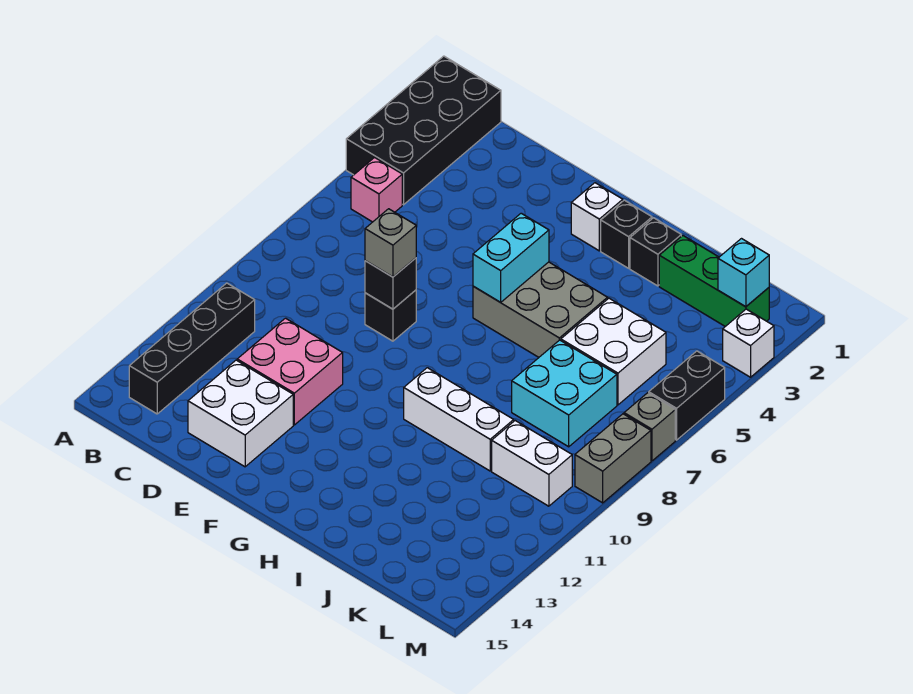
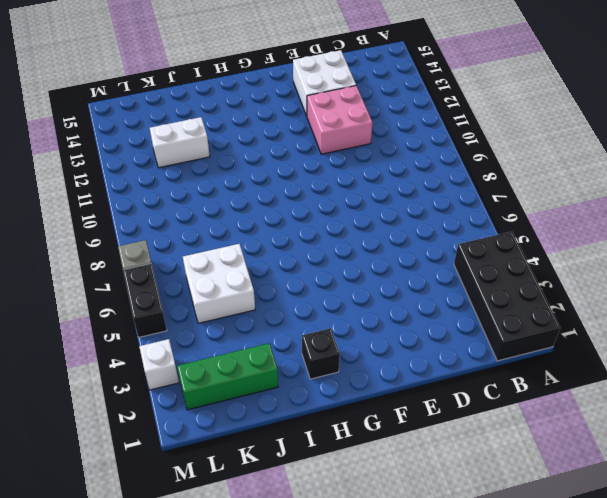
white brick J12:K12 level 1 -> white brick K10:L10 level 1
none -> pink brick B5 level 1
none -> black brick B11:B14 level 1
none -> black brick E8 level 1

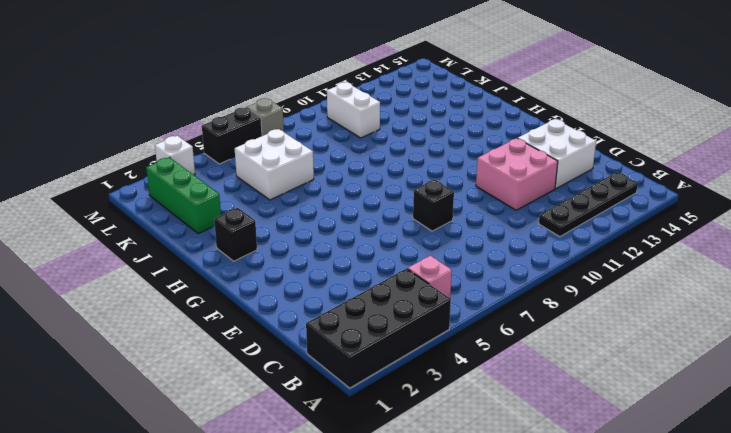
black plate B11:B14 level 1 -> black brick B11:B14 level 1
none -> white brick G2 level 1
none -> grey brick G5:I6 level 1
none -> white brick H10:J10 level 1

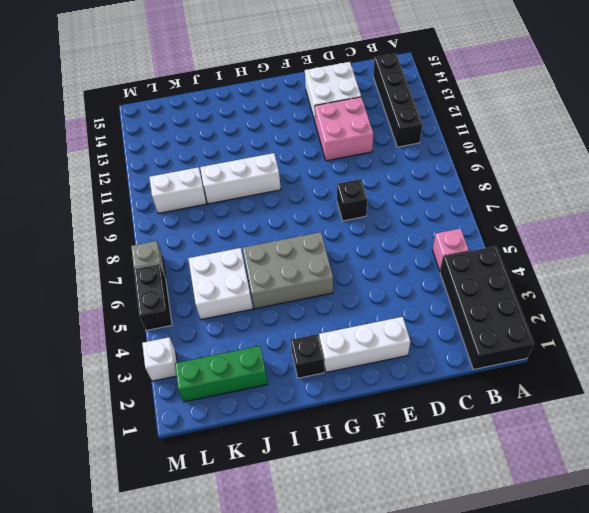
white brick E2:G2 level 1 -> white brick G2 level 1
none -> black brick I2 level 1
none -> cyan brick J7:K8 level 1
none -> grey brick M8:M9 level 1

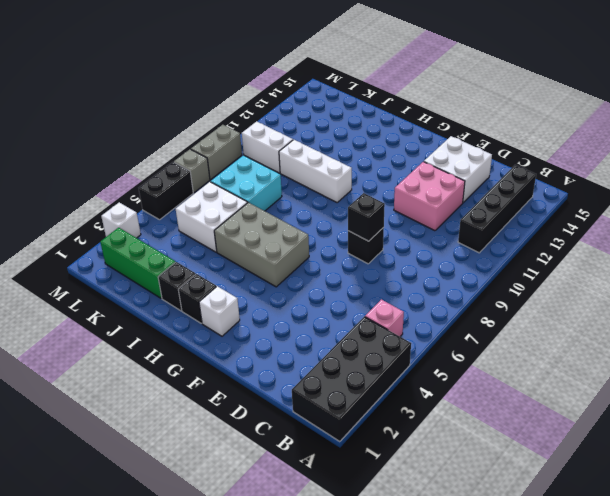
none -> cyan brick G5:G6 level 2
none -> cyan brick L2 level 2
none -> grey brick E8 level 3

